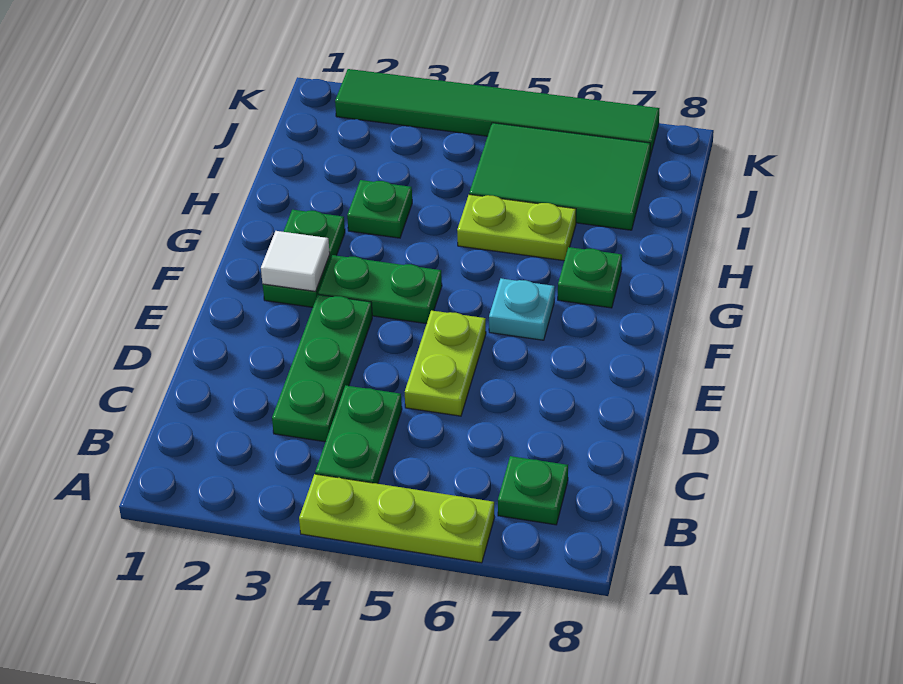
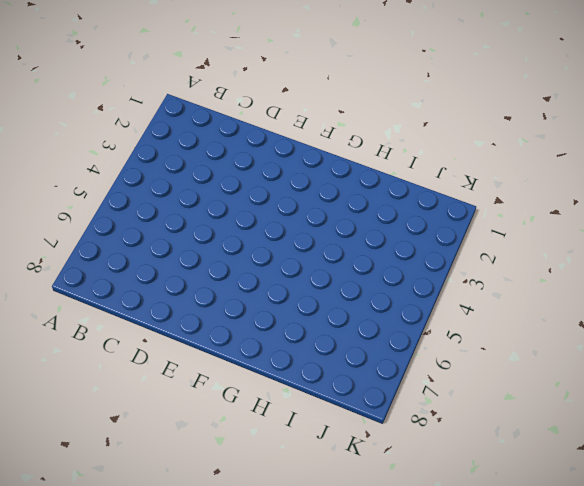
none -> lime plate A4:A6 level 1
none -> green plate B4:C4 level 1
none -> green plate B7 level 1

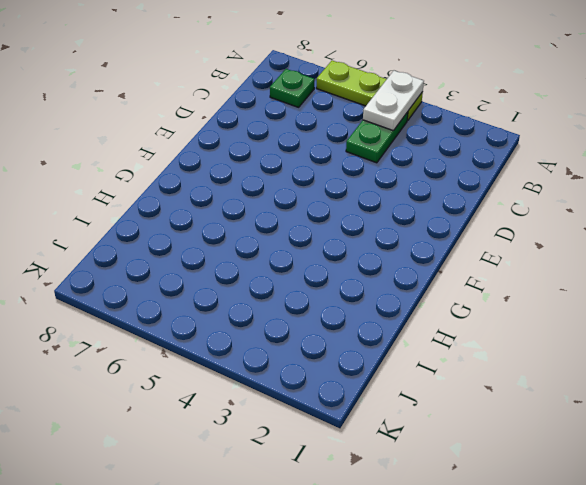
white plate A4:B4 level 2 -> none
none -> green plate C3:E3 level 1
none -> lime plate D5:E5 level 1
none -> green plate F2:G2 level 1

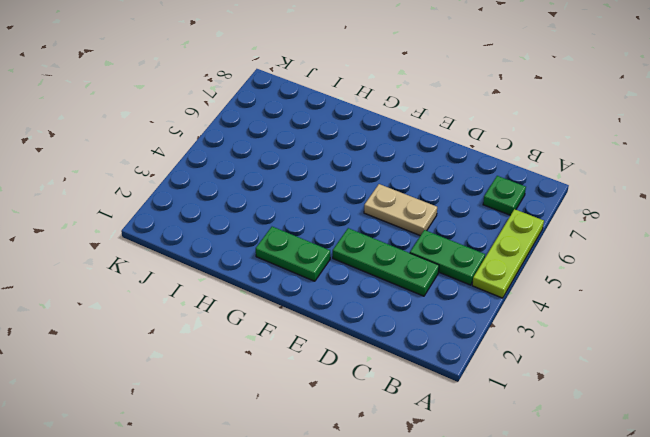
tan plate D5:E5 level 1 -> lime plate D5:E5 level 1
none -> green plate F3:F4 level 1
none -> cyan plate F6 level 1
none -> green plate G7 level 1

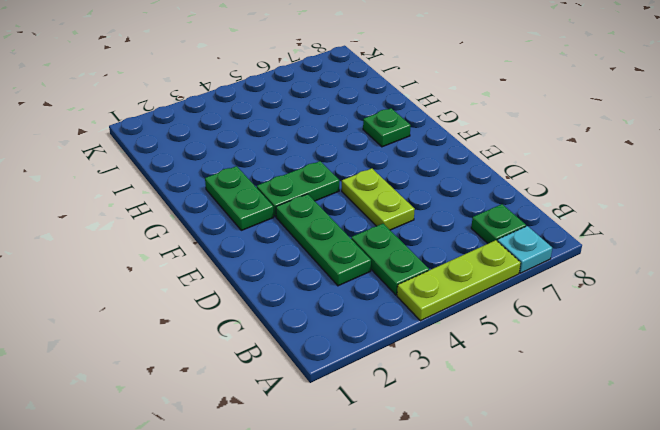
cyan plate A7 level 1 -> cyan plate F6 level 1
none -> green plate H3 level 1
none -> lime plate H5:H6 level 1
none -> green tile I5:J7 level 1

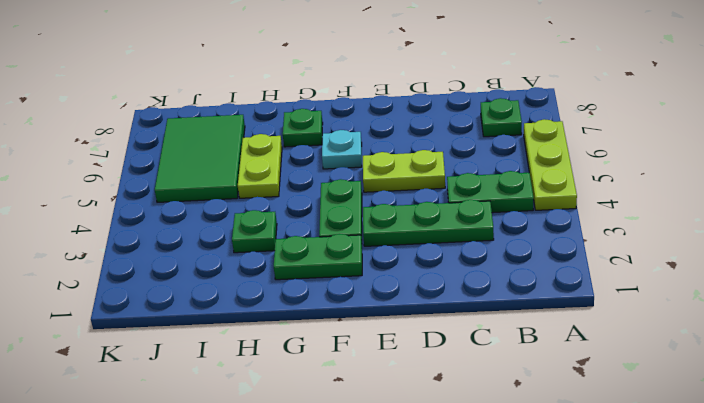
none -> green tile K2:K7 level 1
none -> white tile F2 level 2

